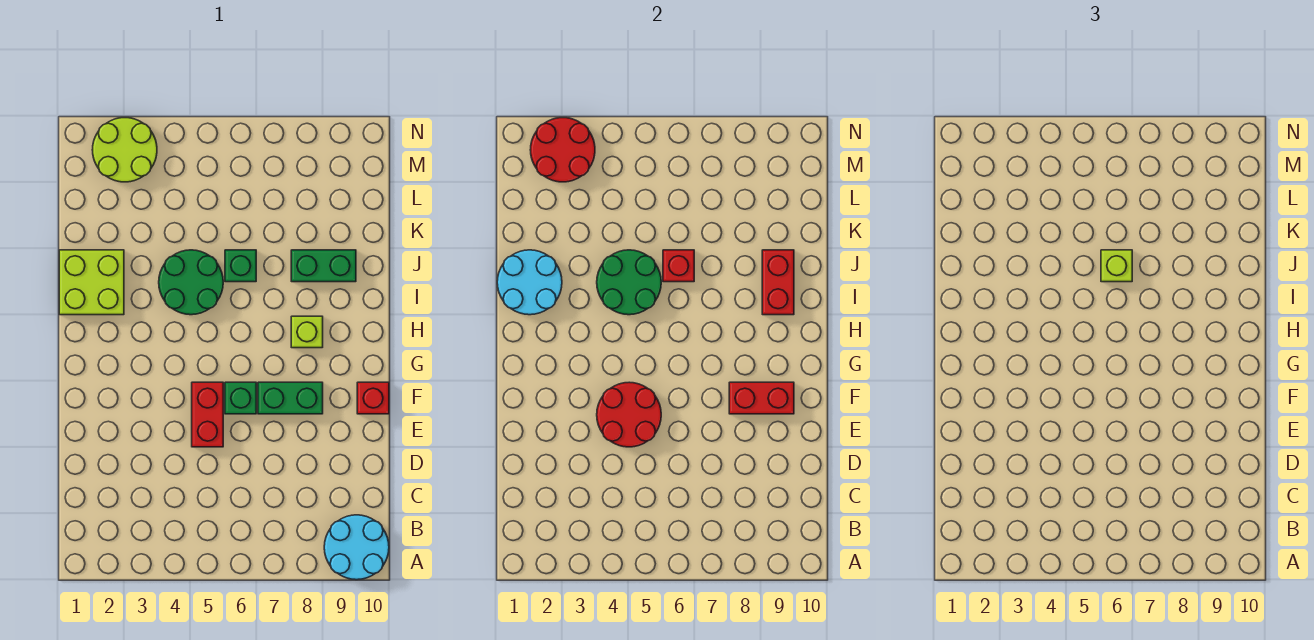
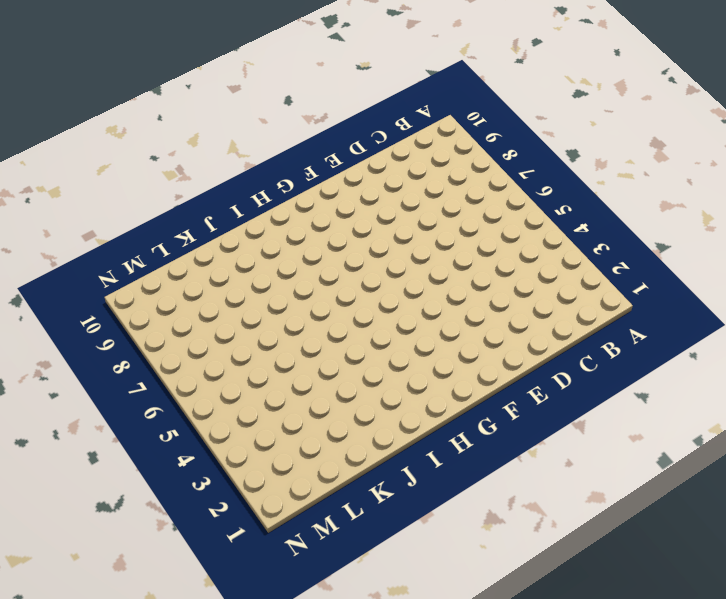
none -> cyan round brick A9:B10 level 1
none -> red brick E5:F5 level 1
none -> green brick F6 level 1

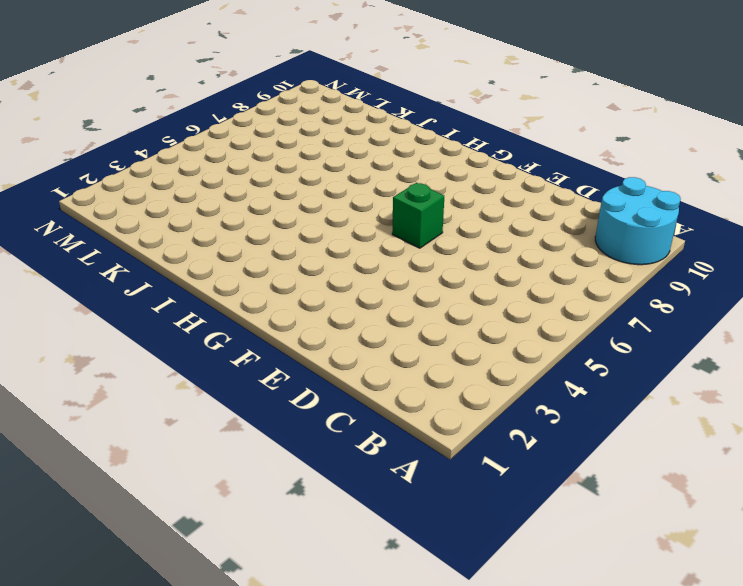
none -> red brick E5:F5 level 1
none -> green brick F7:F8 level 1
none -> red brick F10 level 1

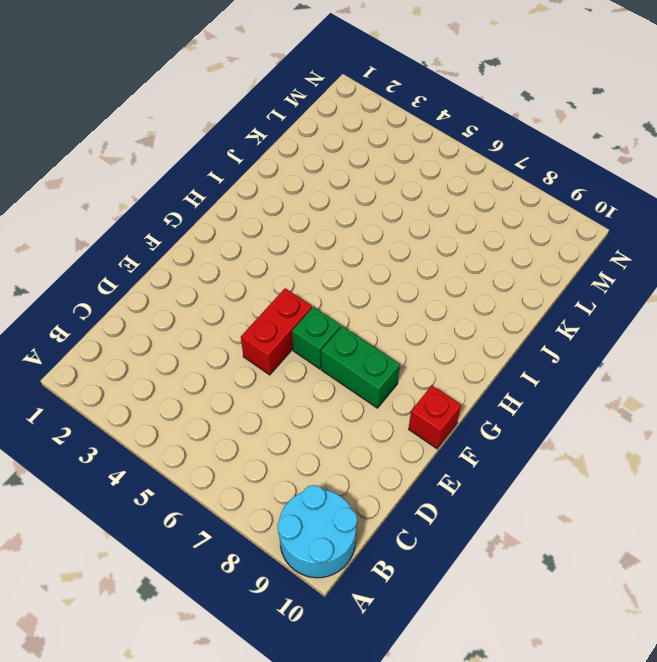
none -> lime brick H8 level 1
none -> lime brick I1:J2 level 1
none -> green round brick I4:J5 level 1

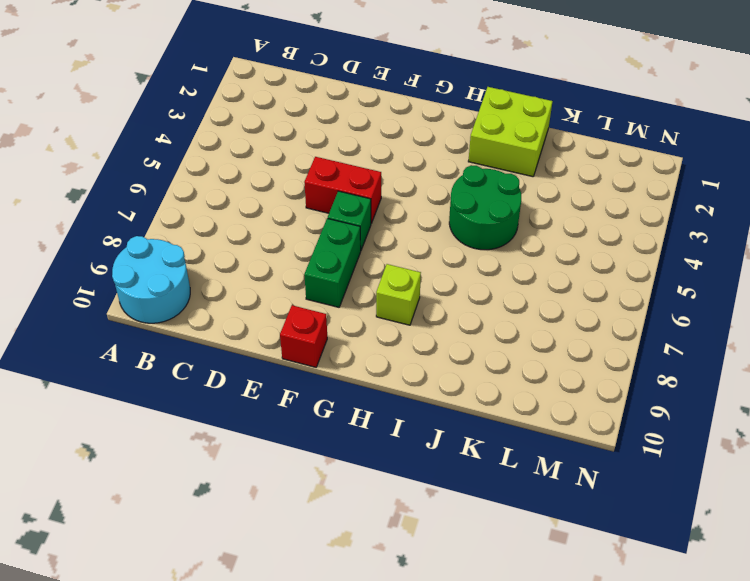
none -> green brick J6 level 1
none -> green brick J8:J9 level 1
none -> lime round brick M2:N3 level 1

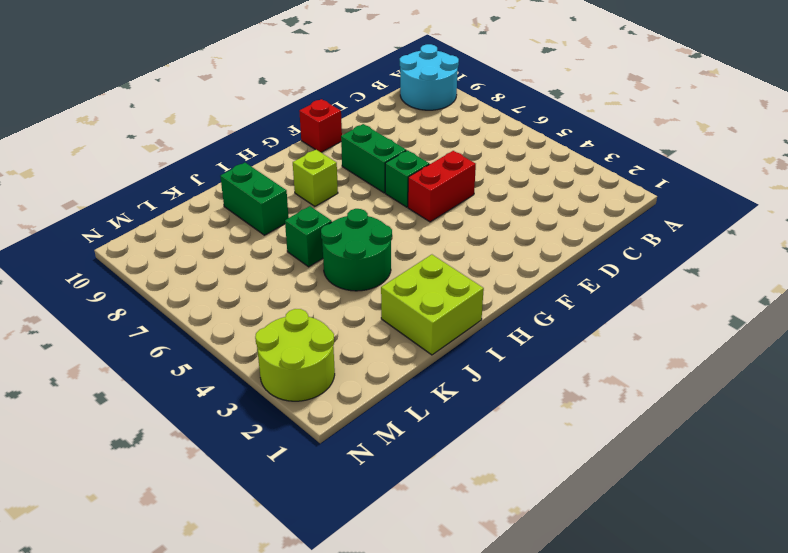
none -> red round brick E4:F5 level 2
none -> red brick F8:F9 level 2
none -> cyan round brick I1:J2 level 2

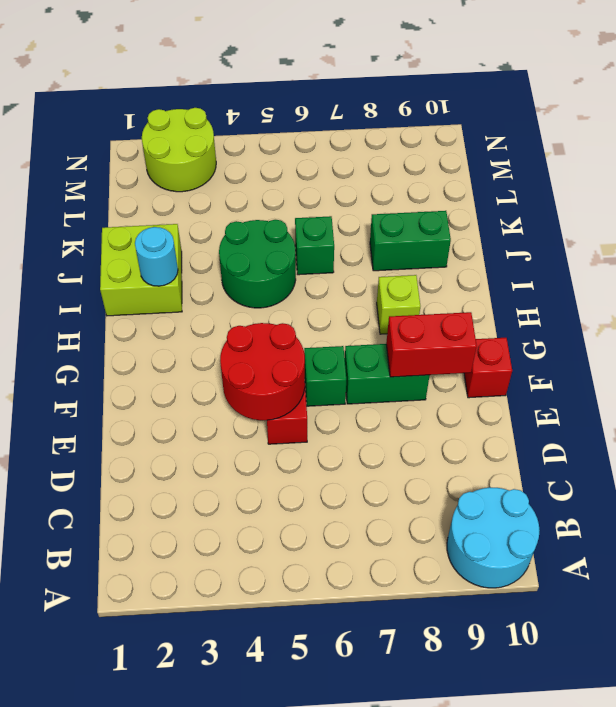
cyan round brick I2 level 2 -> cyan round brick I1:J2 level 2
none -> green round brick I4:J5 level 2
none -> red brick I9:J9 level 2
none -> red brick J6 level 2

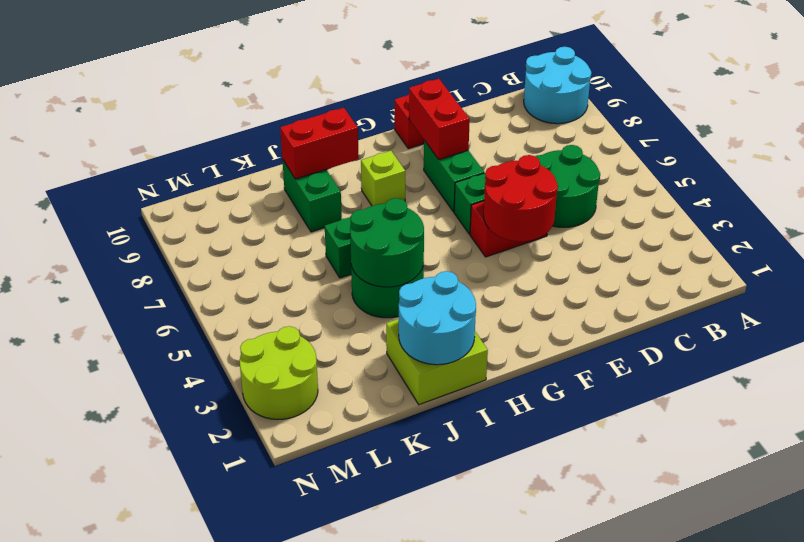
green round brick C5:D6 level 1 -> none
none -> red brick J6 level 2
none -> red round brick M2:N3 level 2
none -> lime brick J6 level 3

